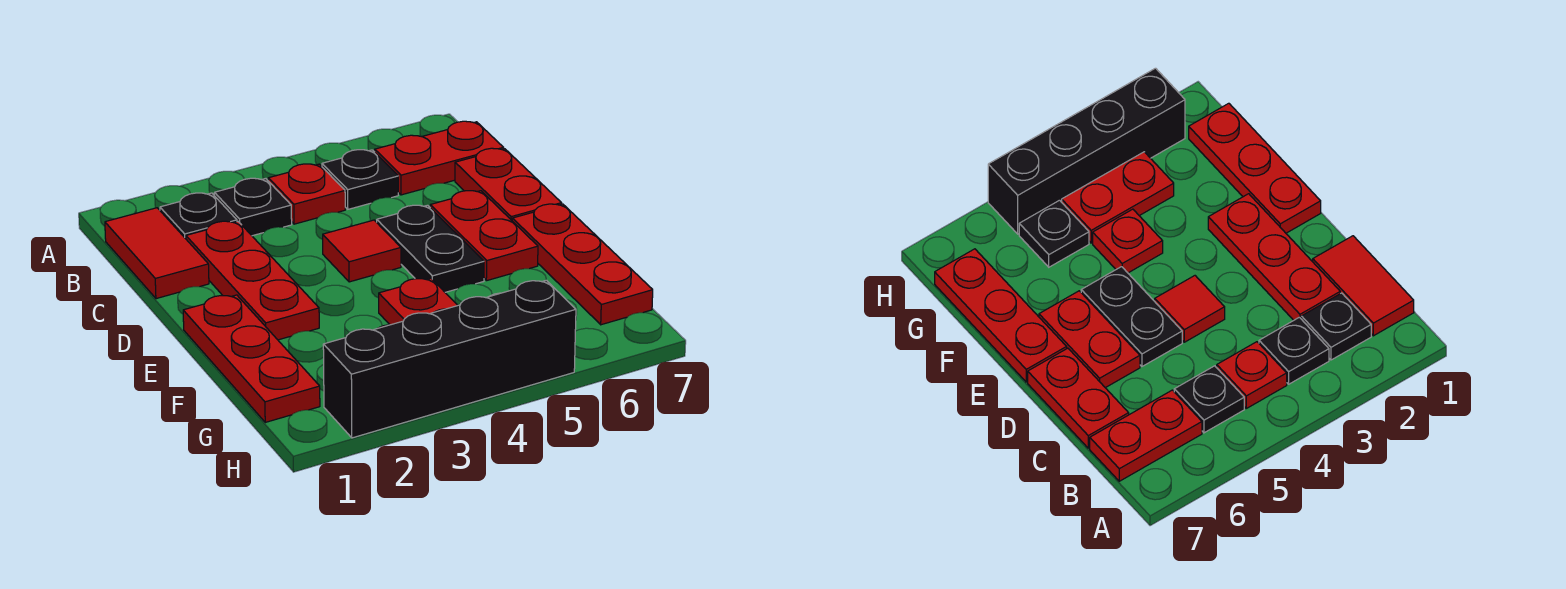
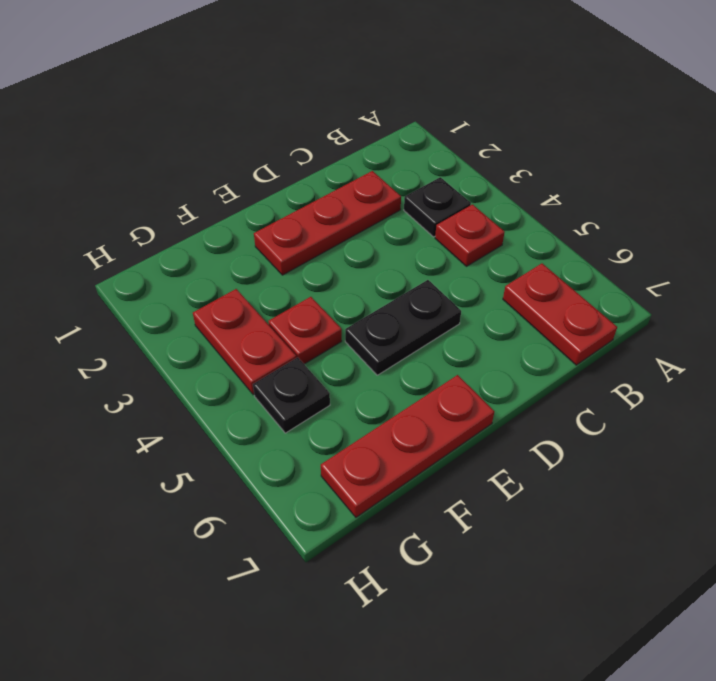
none -> red tile B1:C1 level 1
none -> black plate B2 level 1
none -> black plate B5 level 1

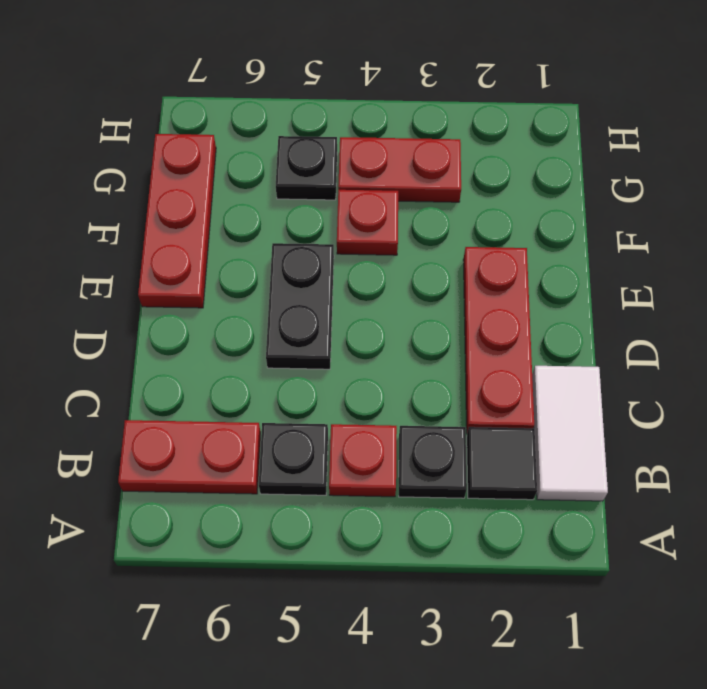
white tile B1:C1 level 1 -> red tile B1:C1 level 1
black tile B2 level 1 -> black plate B2 level 1
none -> red plate C7:D7 level 1
none -> red tile D4 level 1
none -> red plate D6:E6 level 1

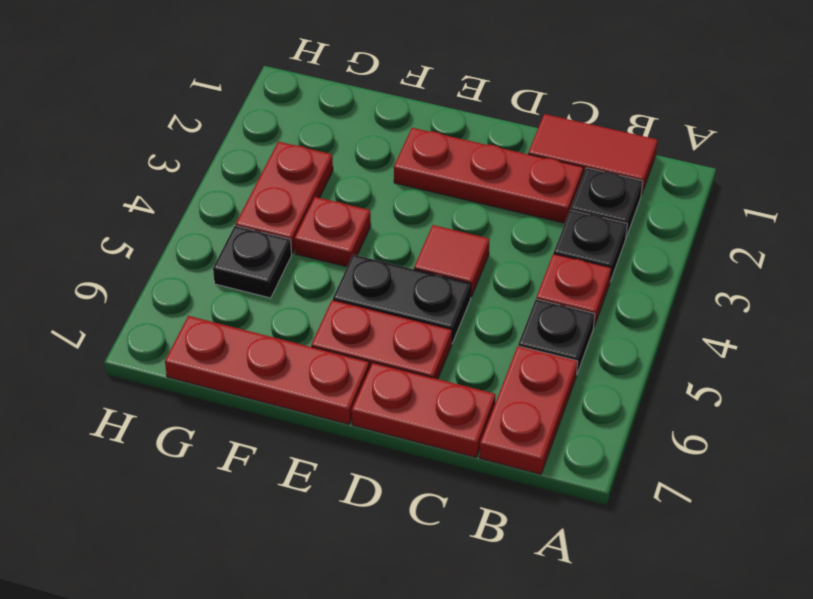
none -> red plate E1:G1 level 1
none -> black brick H2:H5 level 1

